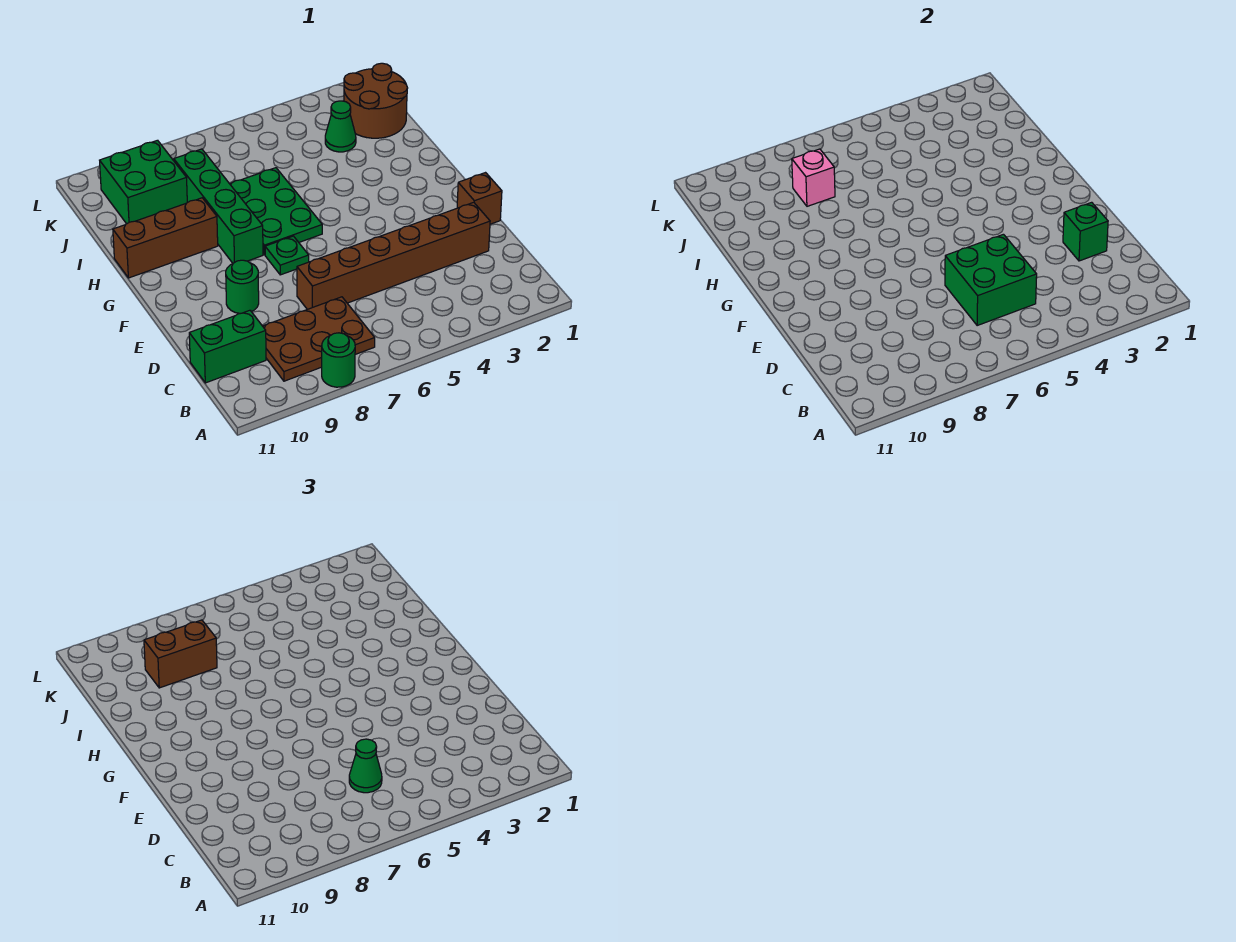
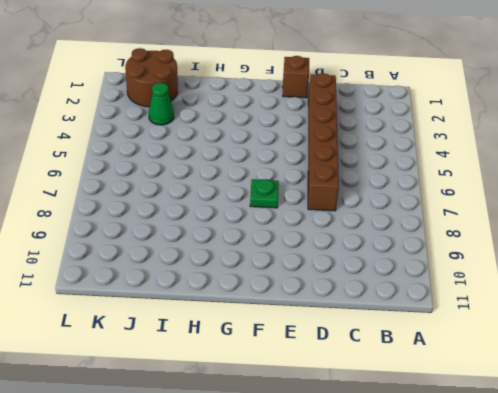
none -> green round brick A8 level 1
none -> brown plate B7:C9 level 1
none -> green brick C10:C11 level 1

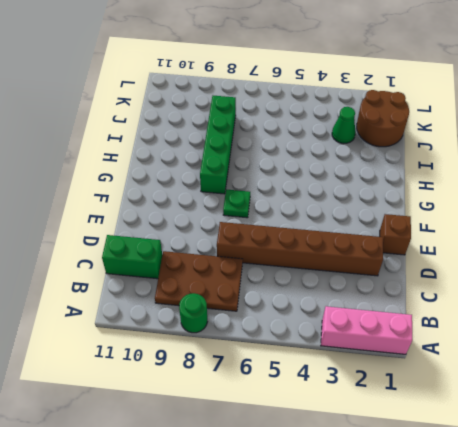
pink brick A1:A3 level 1 -> none
none -> green round brick E9 level 1
none -> green plate G6:I7 level 1
none -> brown brick H9:H11 level 1

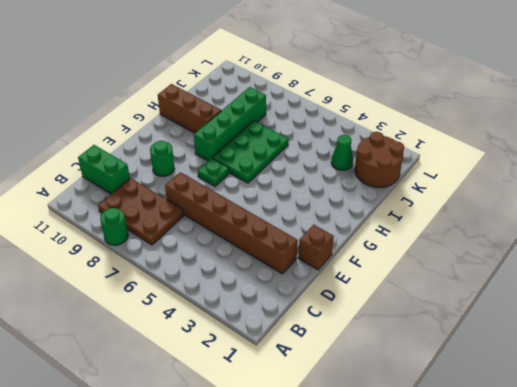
none -> green brick J9:K10 level 1
none -> green brick C5:D6 level 2
none -> green brick D2 level 2

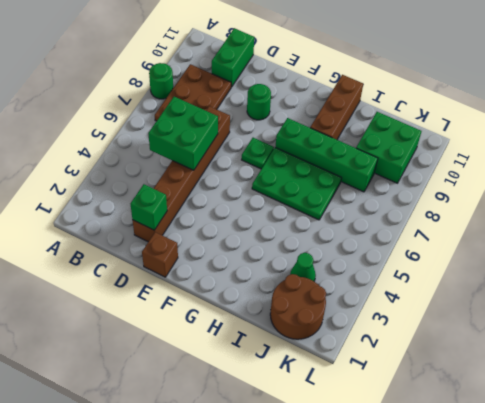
none -> pink brick J8 level 2
none -> green cone C6 level 3
none -> brown brick J8:J9 level 3

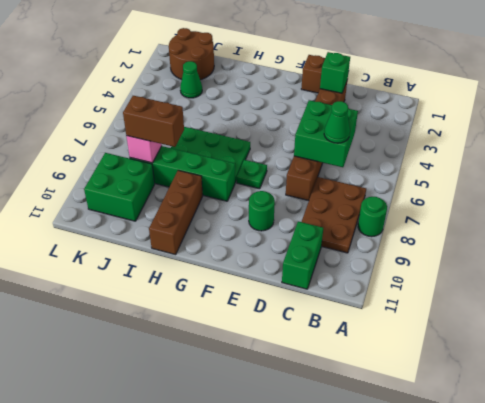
brown brick I8:J8 level 3 -> brown brick J8:J9 level 3

